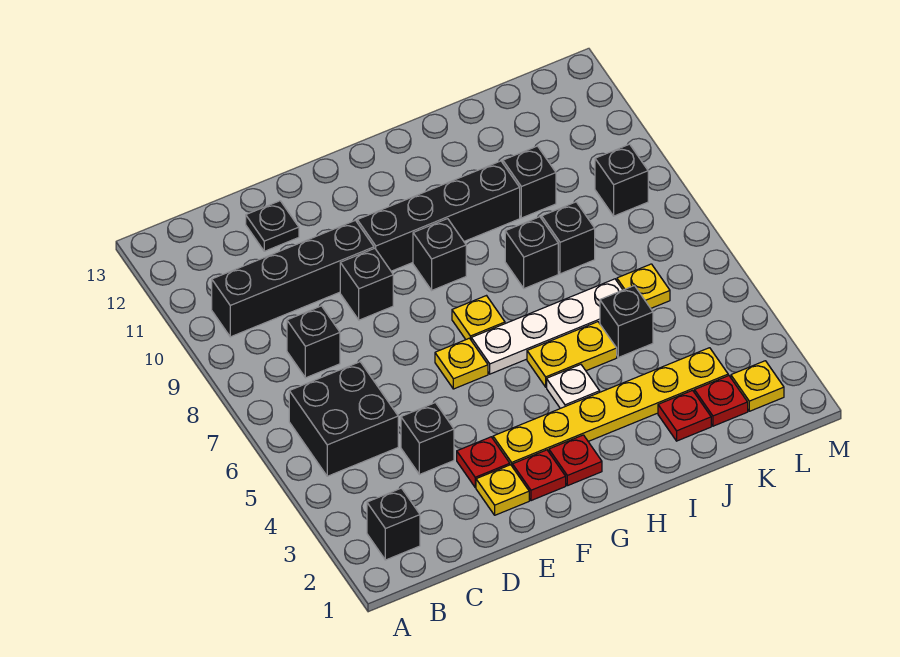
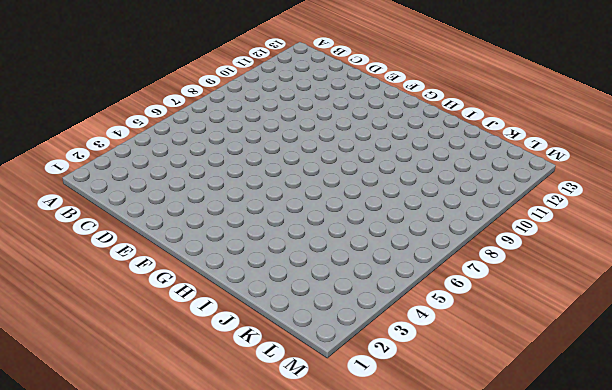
none -> black brick B2 level 1
none -> black brick B5:C6 level 1
none -> black brick B10:E10 level 1

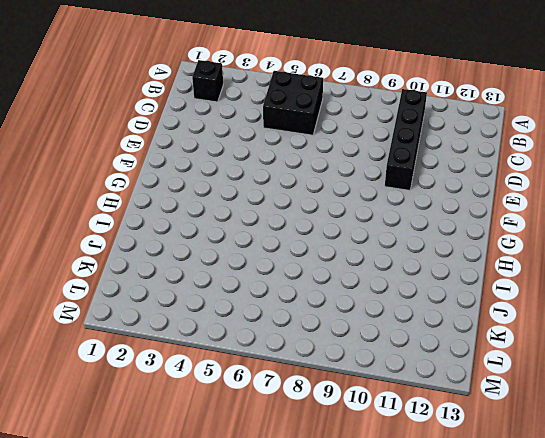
none -> black brick C8 level 1
none -> black brick D4 level 1
none -> black plate D12 level 1

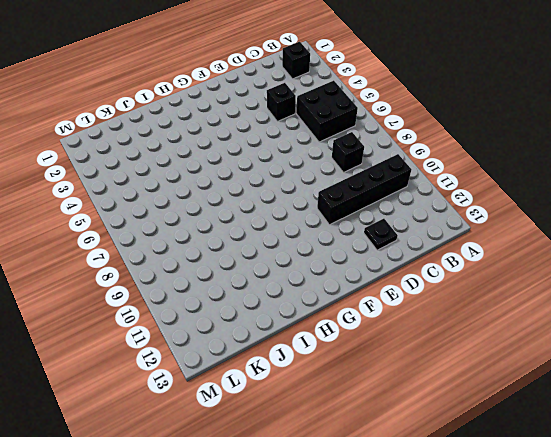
none -> yellow plate E2 level 1
none -> red plate E3 level 1
none -> black brick E9 level 1

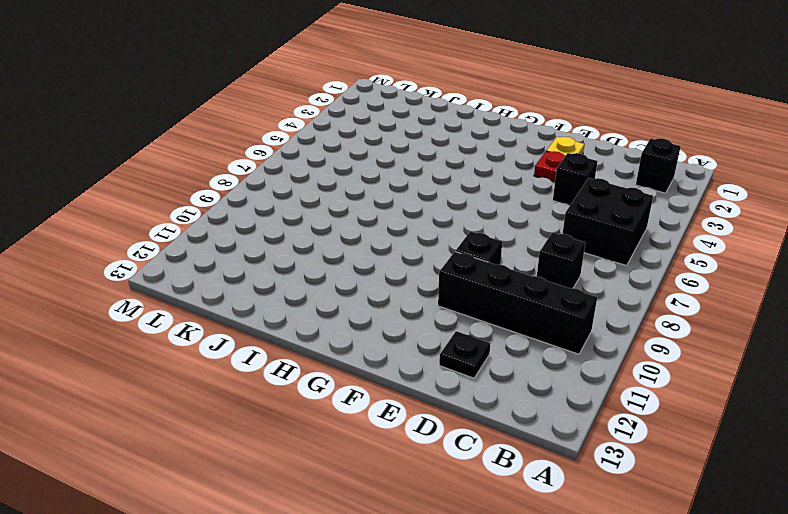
none -> red plate F2 level 1
none -> yellow plate F3:K3 level 1
none -> yellow plate F6 level 1

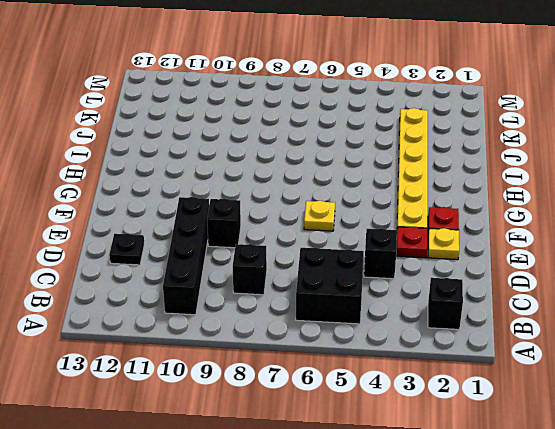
none -> black brick F10:I10 level 1
none -> red plate G2 level 1
none -> white plate G6:J6 level 1

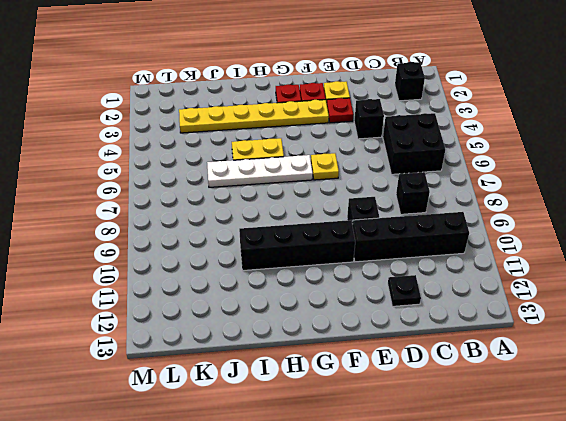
none -> yellow plate G7 level 1
none -> black brick G9 level 1
none -> white plate H4 level 1

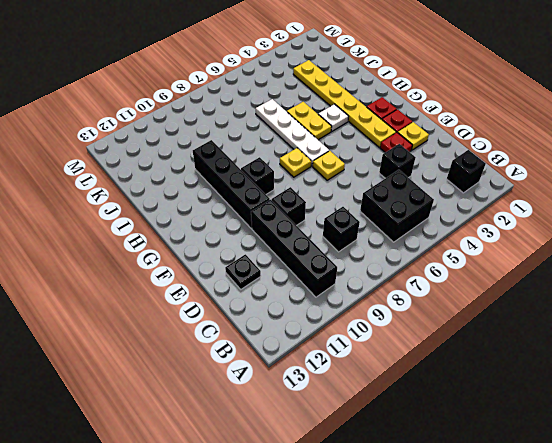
none -> black brick I8 level 1
none -> red plate J2 level 1
none -> black brick J5 level 1

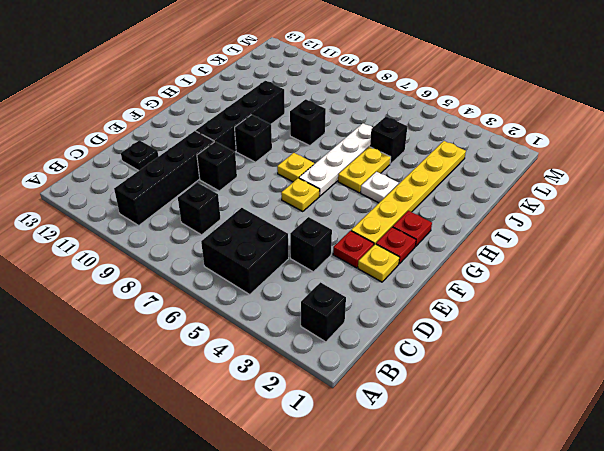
none -> red plate J2 level 1
none -> black brick J8 level 1
none -> black brick J10 level 1

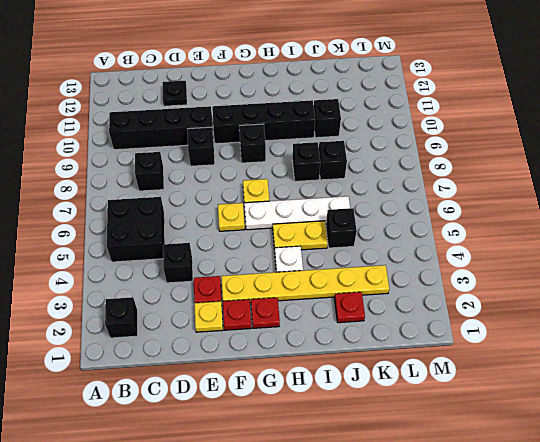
none -> red plate K2 level 1
none -> yellow plate K6 level 1
none -> yellow plate L2 level 1

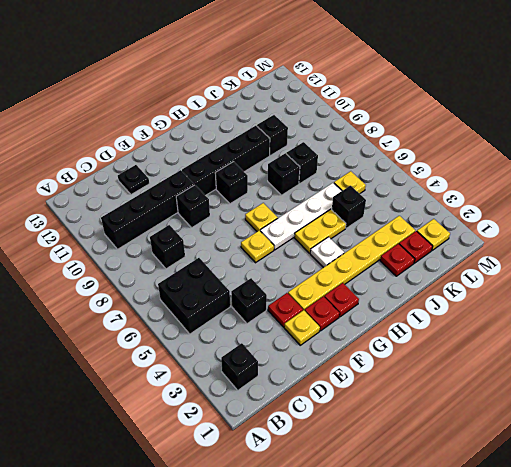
none -> black brick L9 level 1

